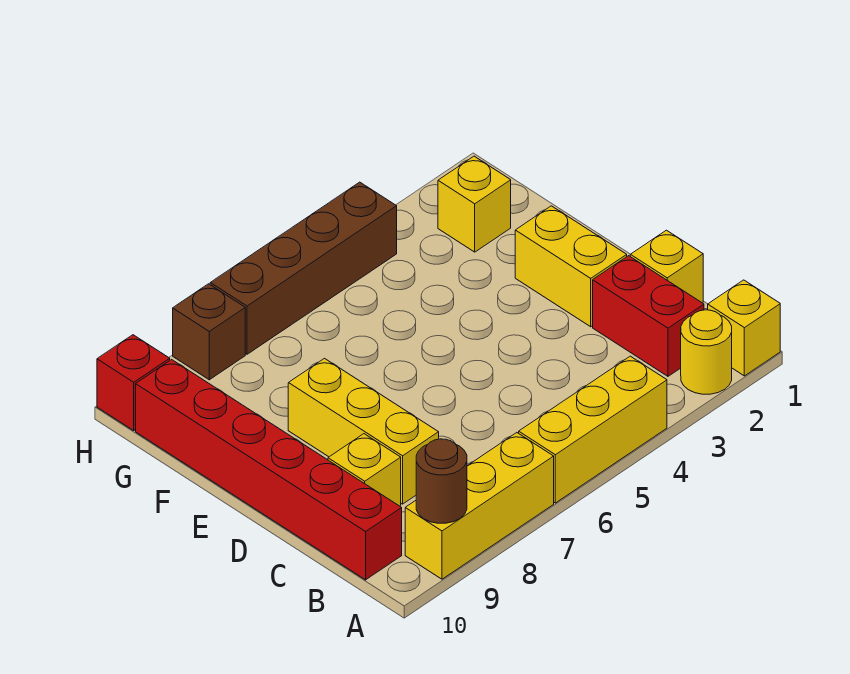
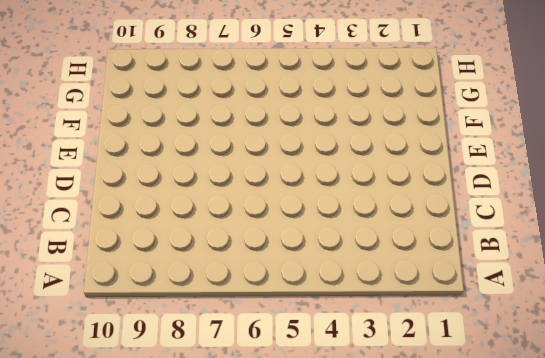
none -> yellow brick A1 level 1
none -> yellow round brick A2 level 1
none -> yellow brick A4:A6 level 1

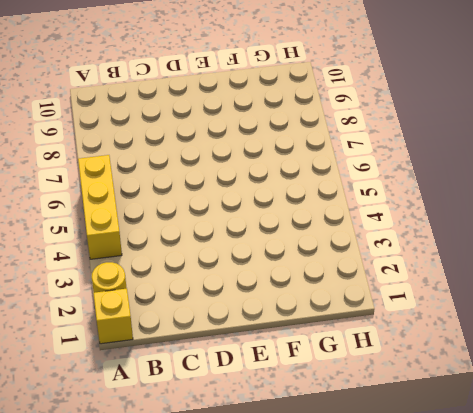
none -> yellow brick A7:A9 level 1
none -> red brick B2:C2 level 1
none -> red brick B10:G10 level 1

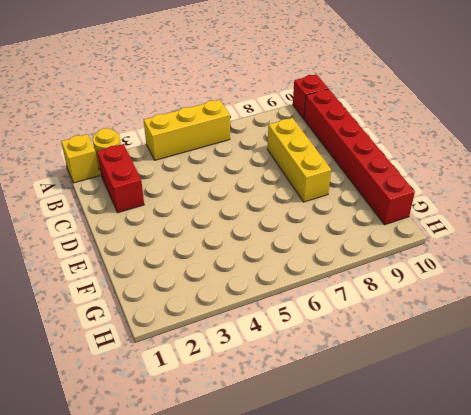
red brick A10 level 1 -> red brick H10 level 1
none -> yellow brick A7:A9 level 1
none -> yellow brick C1 level 1
none -> yellow brick C9 level 1

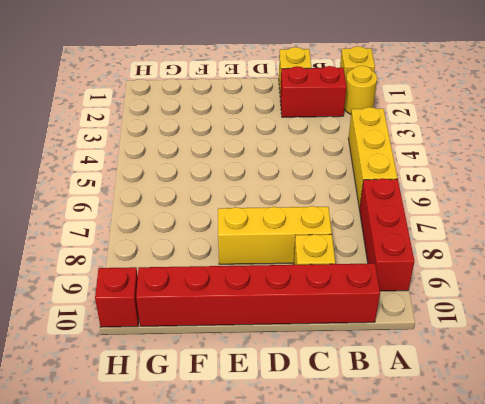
red brick A7:A9 level 1 -> yellow brick A7:A9 level 1
none -> yellow brick D2:E2 level 1
none -> yellow brick G2 level 1
none -> brown brick H4:H7 level 1

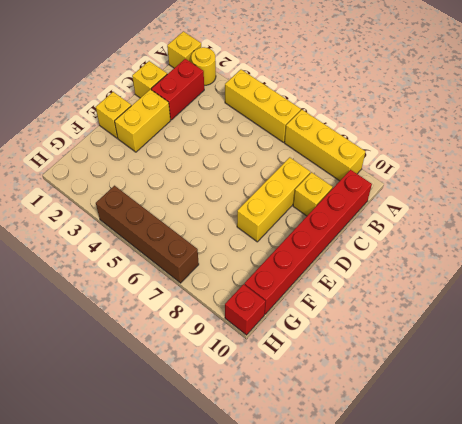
yellow brick E1 level 1 -> yellow brick G2 level 1
none -> brown brick H8 level 1
none -> brown round brick A9 level 2

